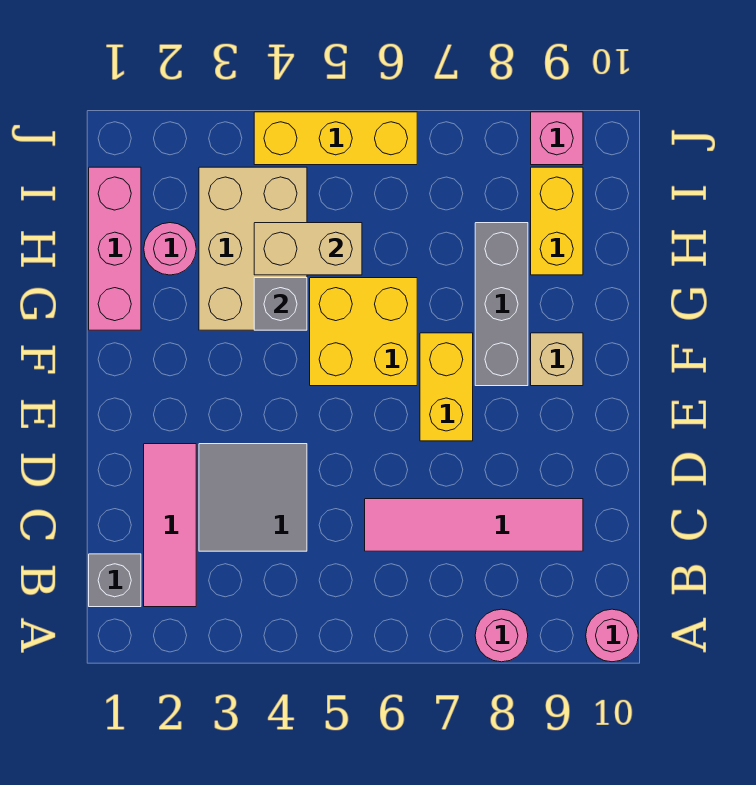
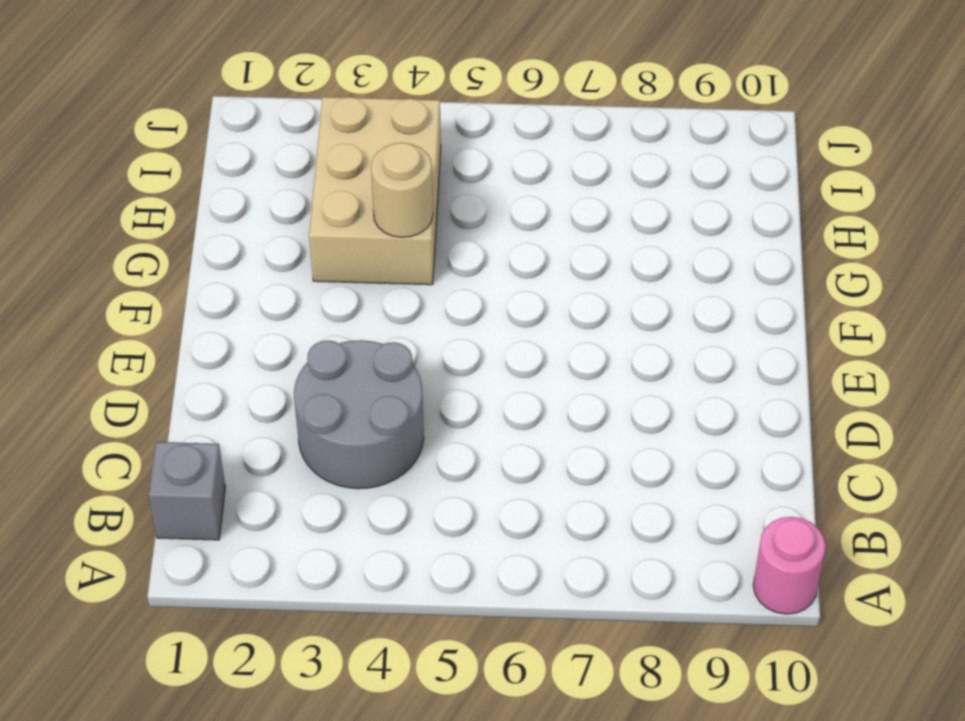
grey round brick C3:D4 level 1 -> grey tile C3:D4 level 1
tan round brick G4 level 2 -> grey brick G4 level 2
none -> pink round brick A8 level 1
none -> pink tile B2:D2 level 1
none -> pink tile C6:C9 level 1

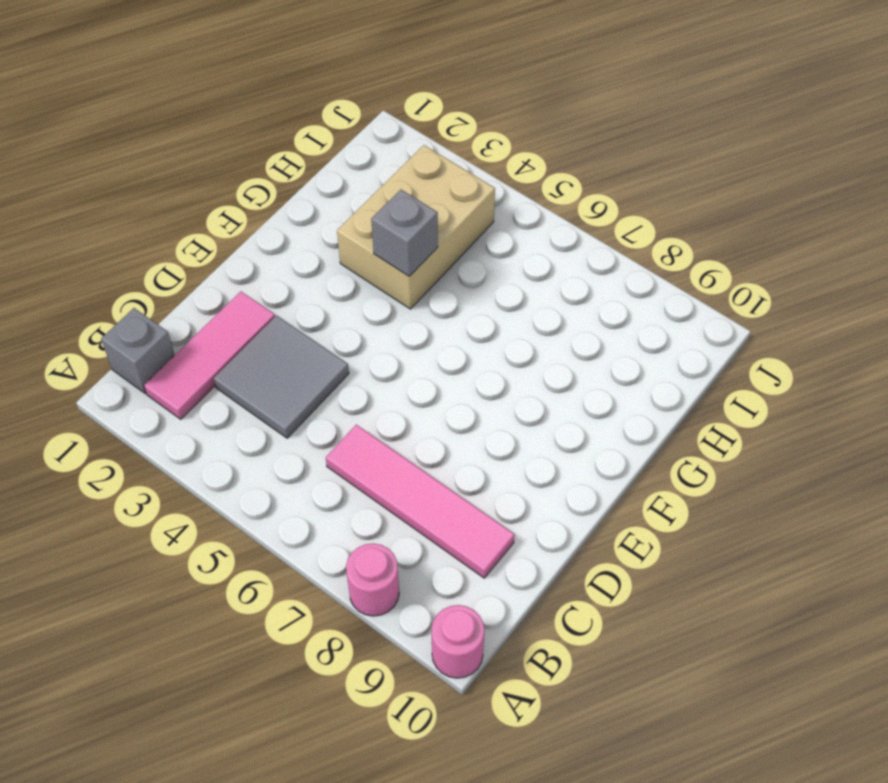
none -> yellow brick E7:F7 level 1
none -> yellow brick F5:G6 level 1
none -> grey brick F8:H8 level 1

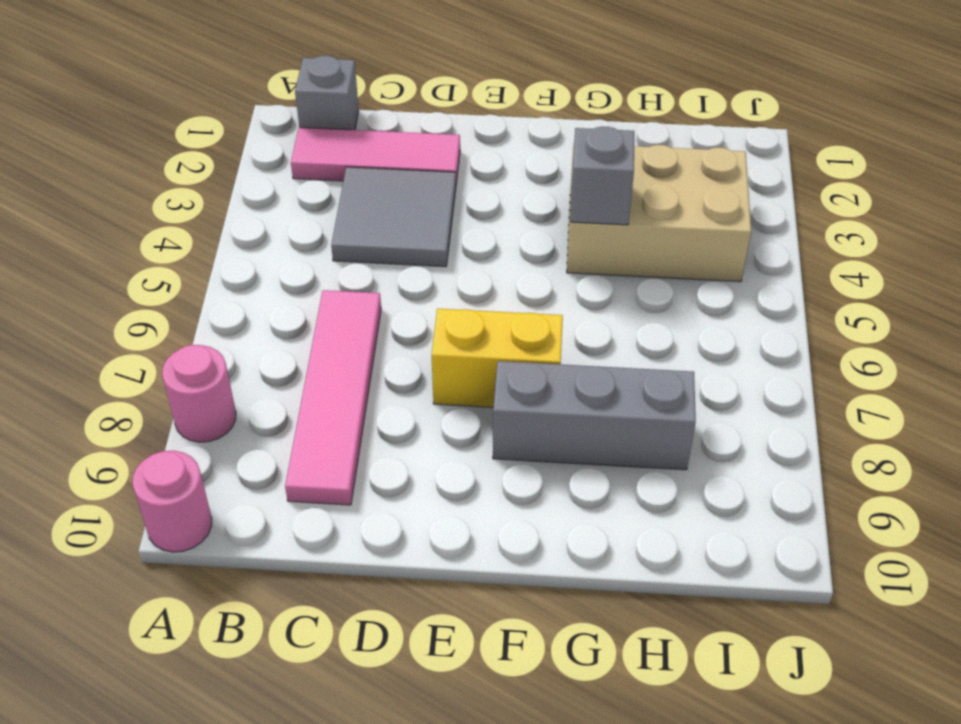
none -> yellow brick F5:G6 level 1
none -> tan brick F9 level 1
none -> pink brick G1:I1 level 1

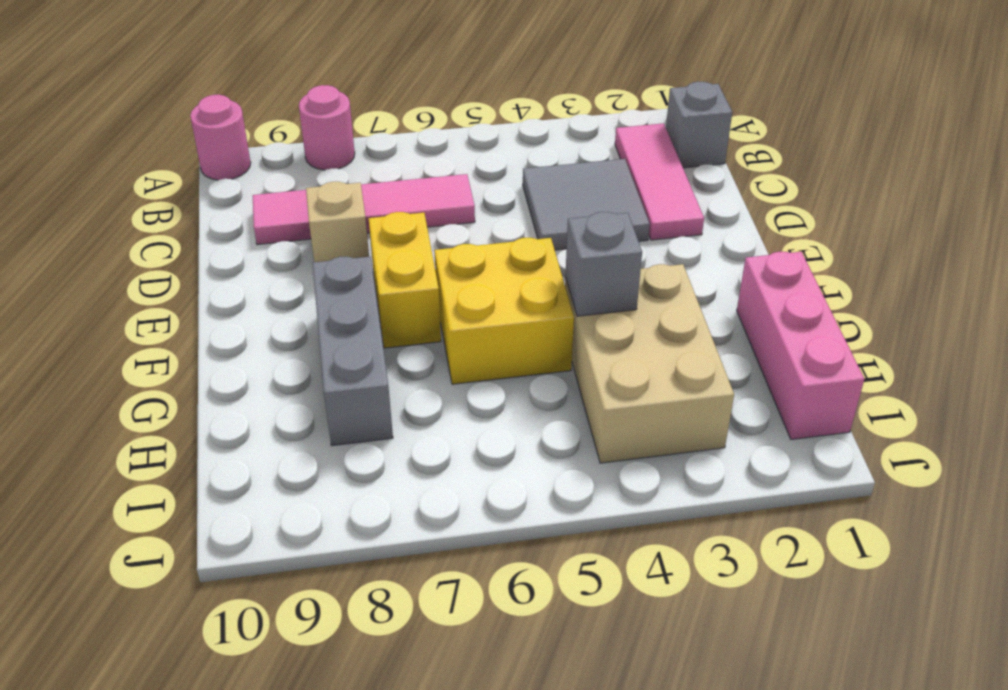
tan brick D8 level 1 -> tan brick F9 level 1
none -> pink round brick H2 level 1
none -> yellow brick H9:I9 level 1
none -> yellow brick J4:J6 level 1

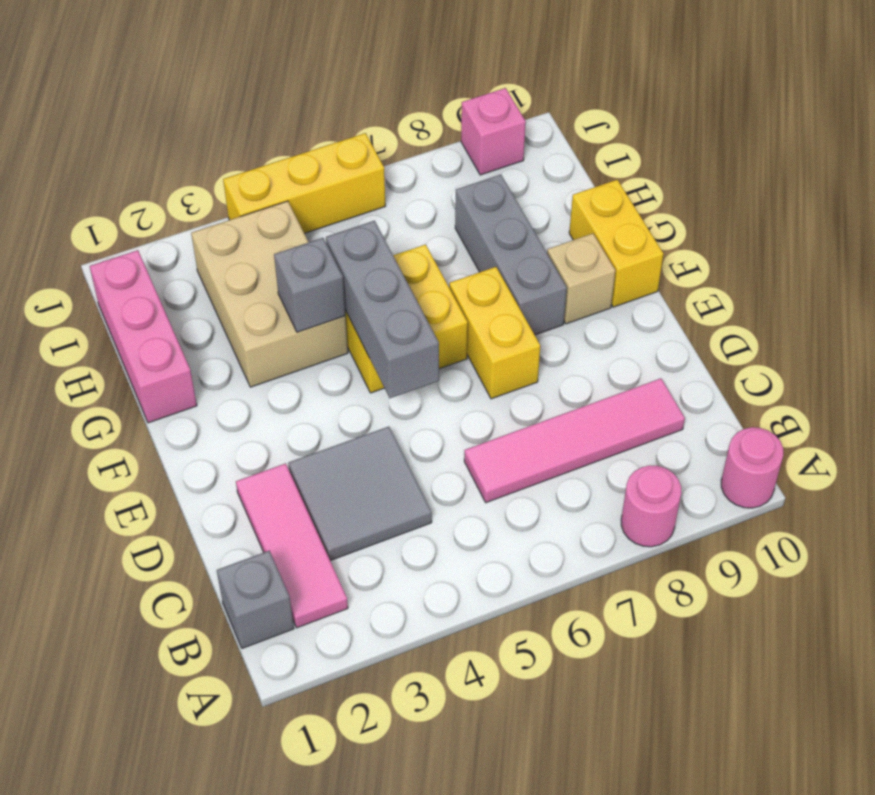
grey brick E5:G5 level 2 -> none
yellow brick F10:G10 level 1 -> yellow brick H9:I9 level 1
none -> pink round brick H2 level 1
none -> tan brick H4:H5 level 2

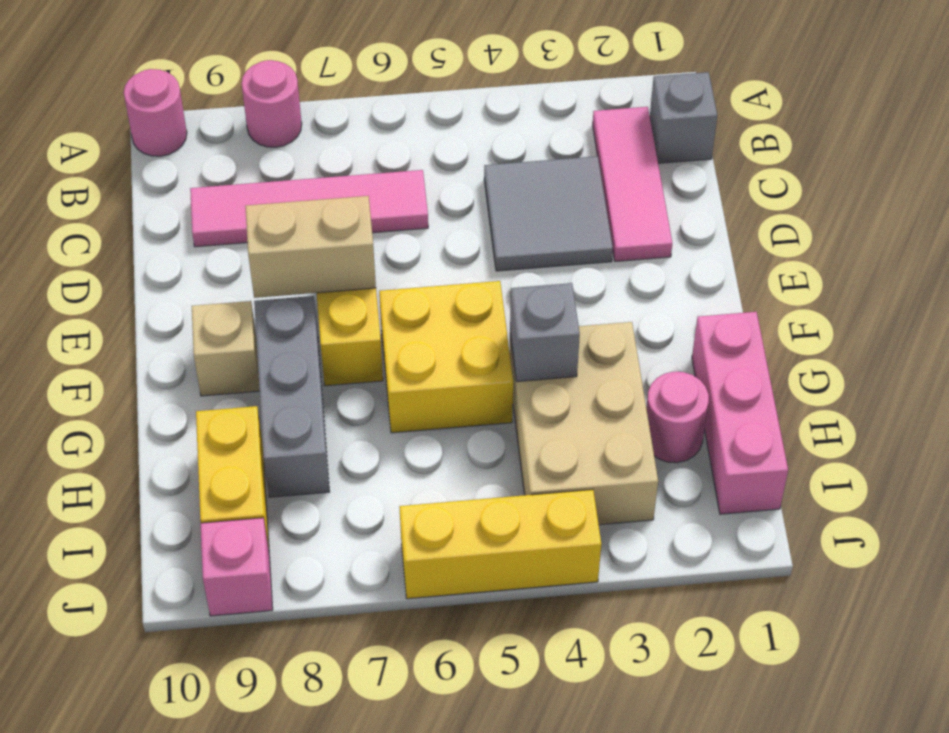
tan brick E7:E8 level 2 -> tan brick H4:H5 level 2

